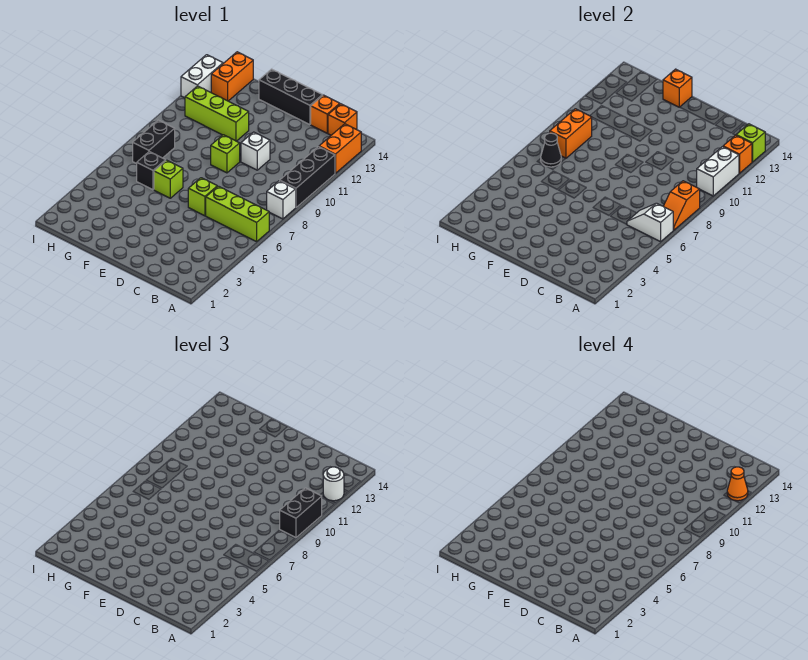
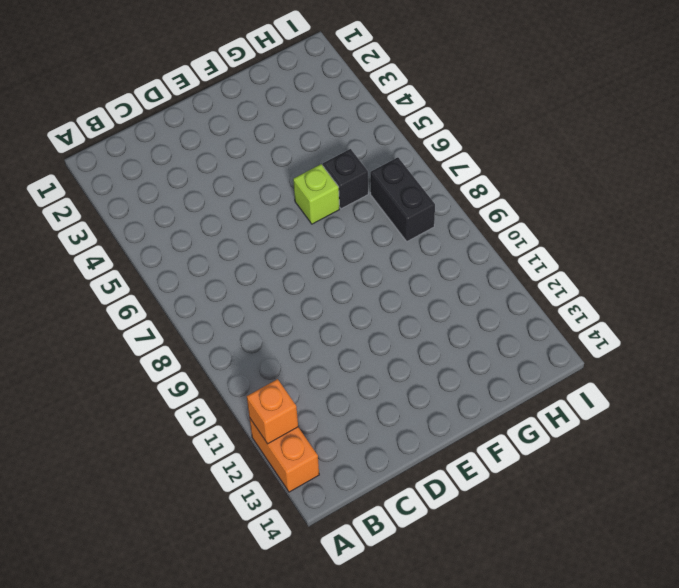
none -> lime brick A6:C6 level 1
none -> white brick A8 level 1
none -> black brick A9:A11 level 1

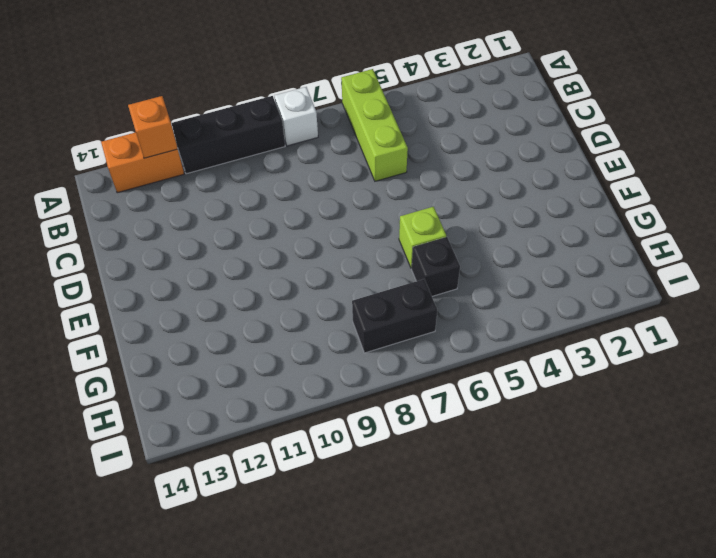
none -> orange brick B14 level 1
none -> orange brick C14 level 1
none -> lime brick D6 level 1

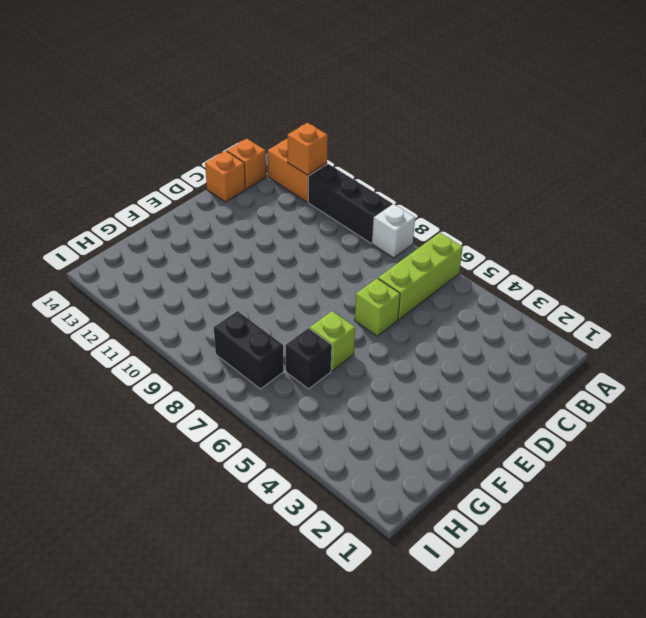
none -> white brick D10 level 1
none -> black brick D14:F14 level 1
none -> lime brick E9 level 1

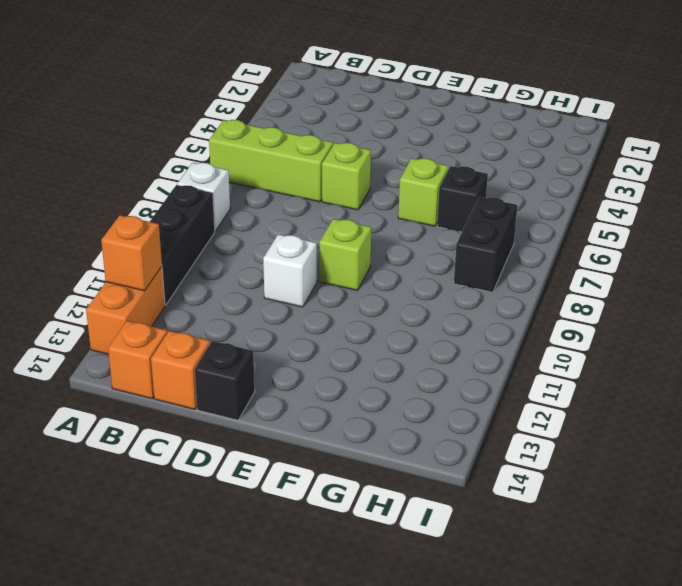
black brick D14 level 1 -> black brick D14:F14 level 1
none -> lime brick F11:H11 level 1
none -> orange brick H13:H14 level 1
none -> white brick I12:I13 level 1

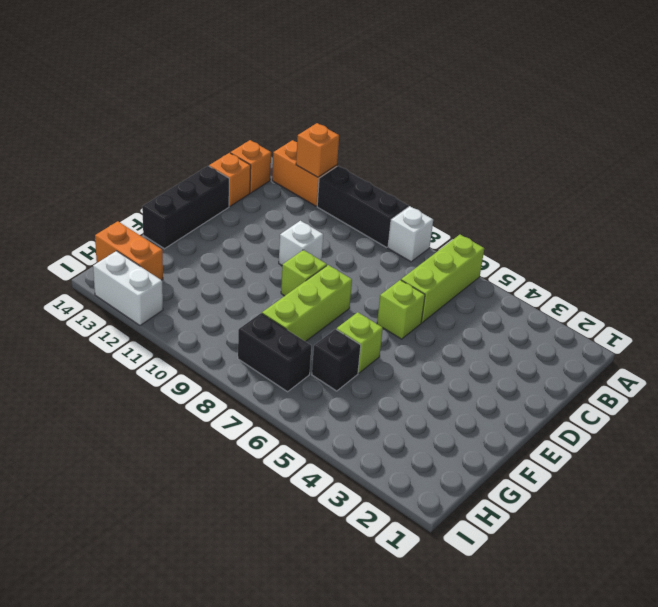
lime brick E8:G8 level 1 -> lime brick F11:H11 level 1
none -> white slope A6:B6 level 2 top A
none -> orange slope A7:A8 level 2 top 8
none -> white brick A10:A11 level 2

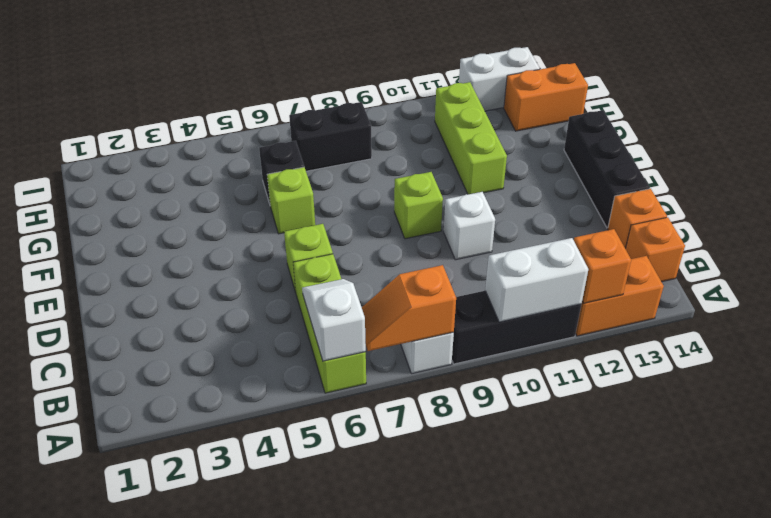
none -> lime brick A13 level 2
none -> orange brick F14 level 2
none -> black cone H7 level 2

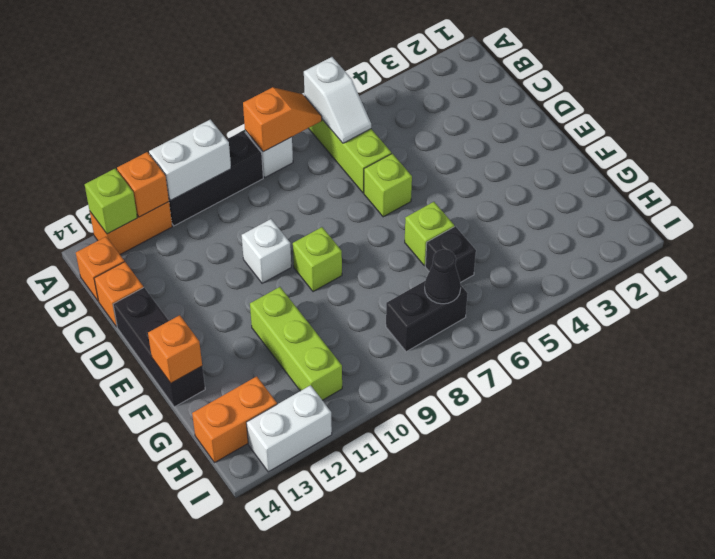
none -> orange brick H8:H9 level 2
none -> black brick A9:A10 level 3
none -> white round brick A12 level 3

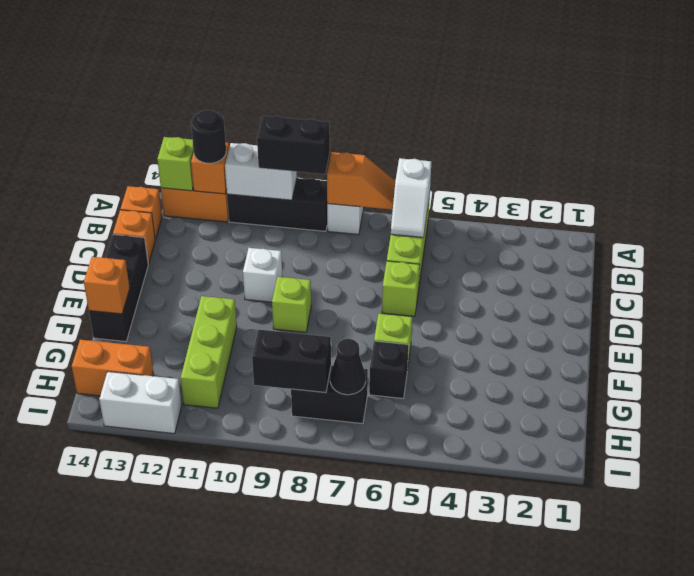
black round brick A12 level 3 -> white round brick A12 level 3
black brick H8:H9 level 2 -> orange brick H8:H9 level 2
none -> orange cone A12 level 4

